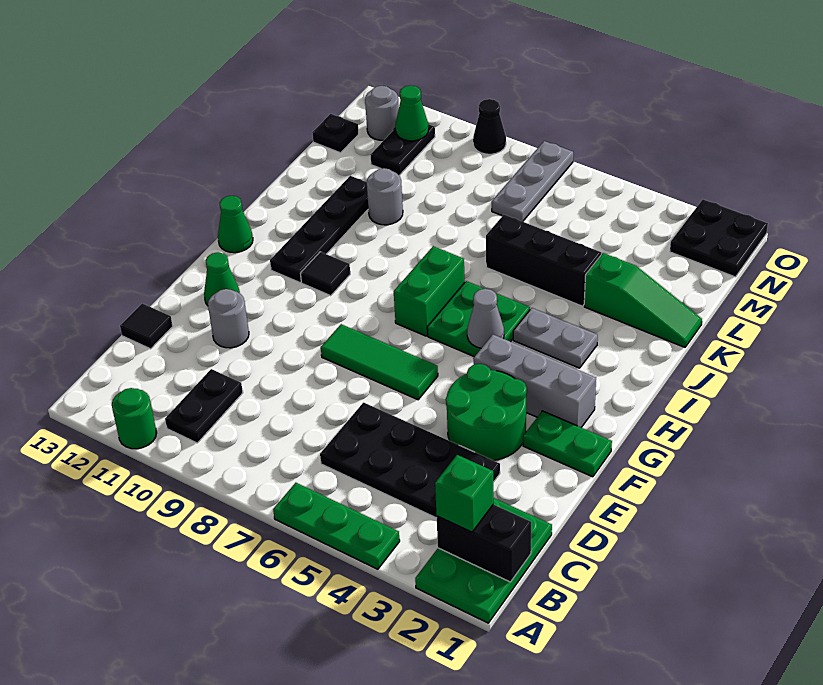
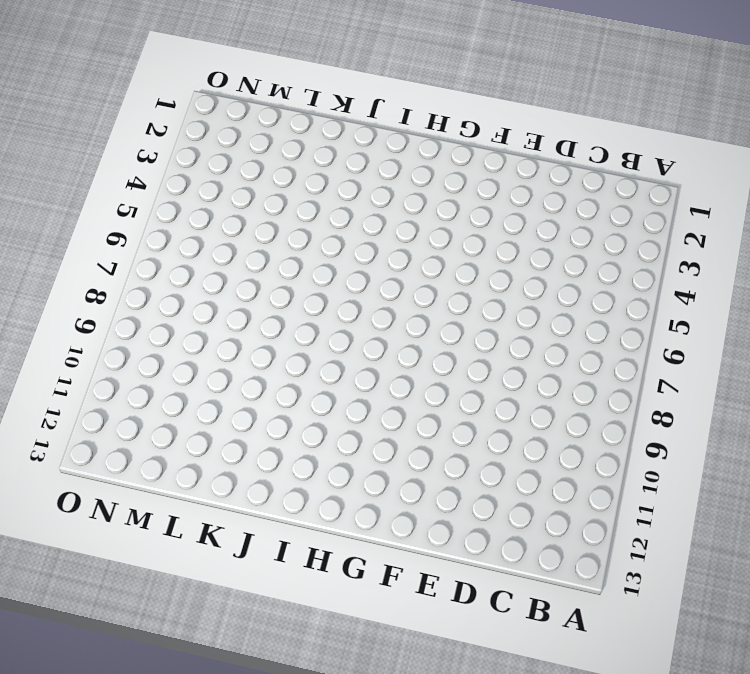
none -> green plate A1:C2 level 1
none -> green plate A4:A6 level 1
none -> green round brick A11 level 1
none -> black plate B10:C10 level 1

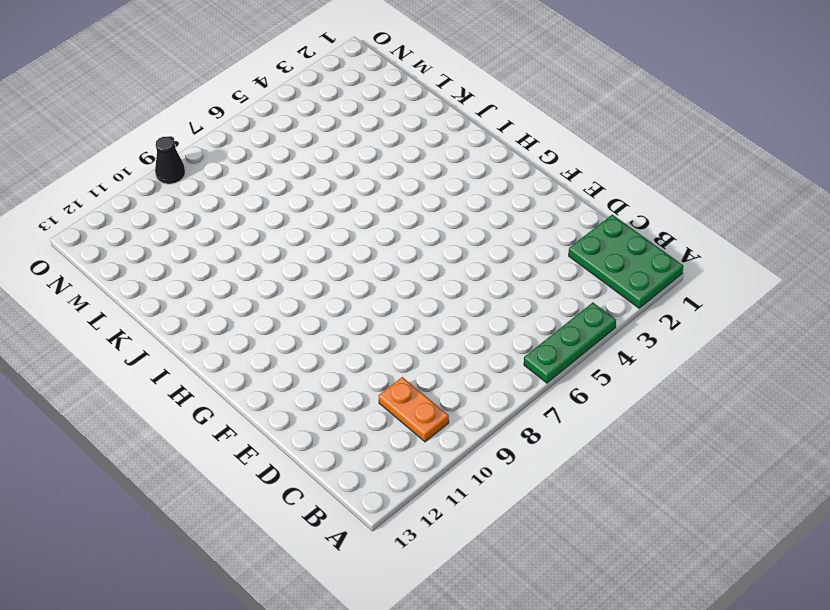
orange plate B10:C10 level 1 -> black plate B10:C10 level 1
none -> green round brick A11 level 1
none -> black plate C3:D6 level 1
none -> black tile D13 level 1
none -> green round brick E3:F4 level 1

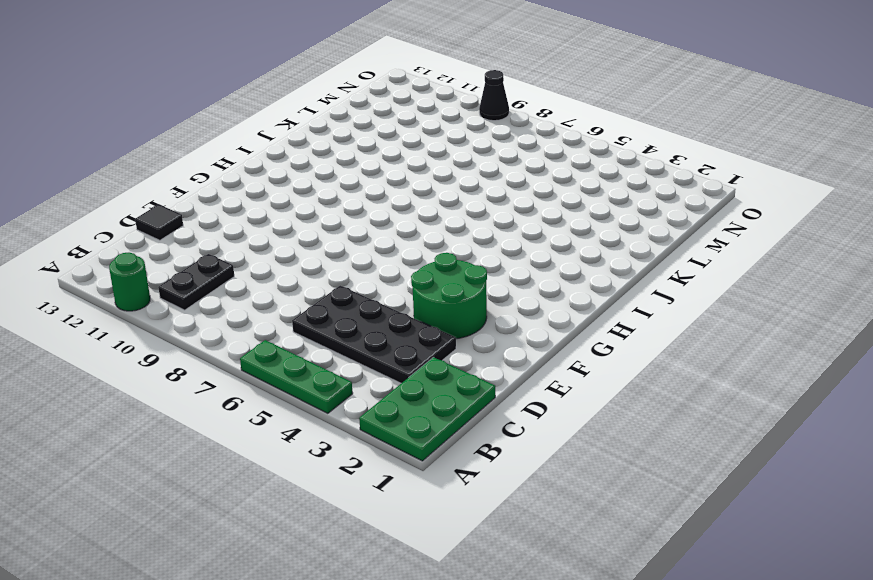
none -> grey round brick E11 level 1
none -> green plate F1:F2 level 1
none -> green tile F6:F8 level 1
none -> green cone F12 level 1

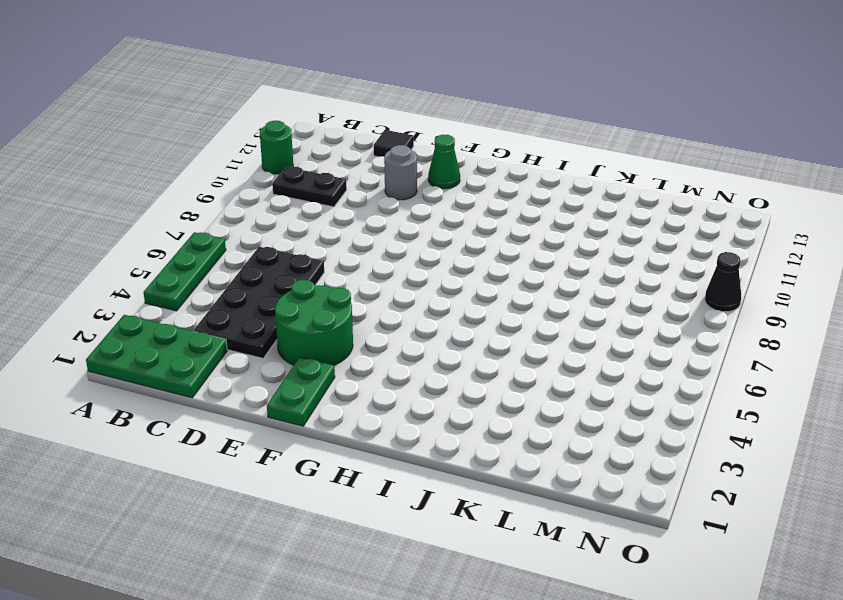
none -> green tile F6:F8 level 1
none -> grey brick G2:G4 level 1
none -> green plate H5:I6 level 1
none -> green brick H7:I7 level 1

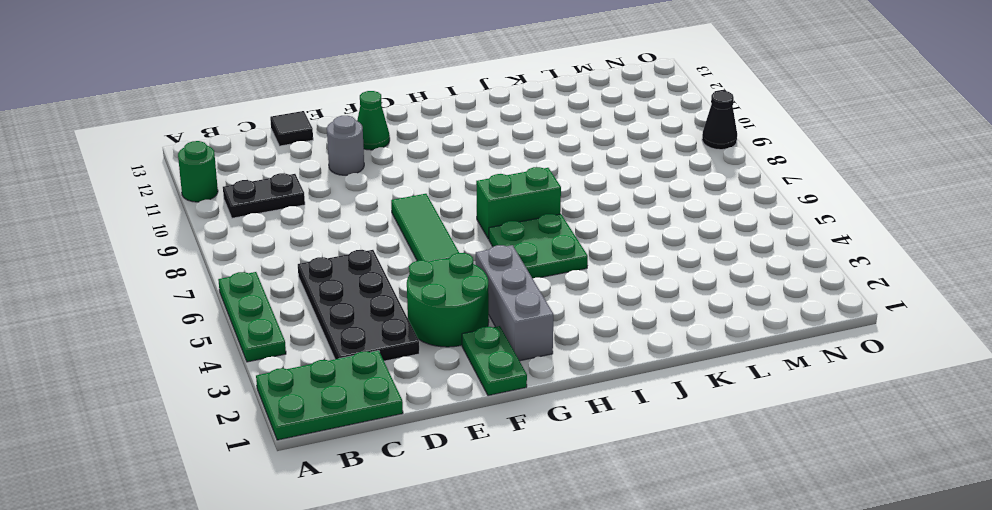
none -> black tile H10 level 1
none -> black plate H11:K11 level 1
none -> green cone H13 level 1
none -> grey plate I3:I4 level 1

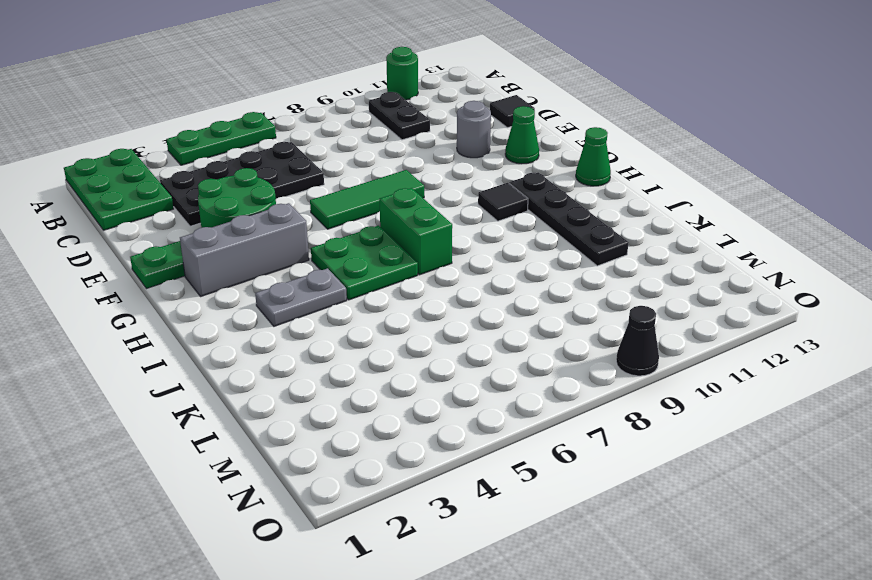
none -> green slope K1:K3 level 1 top 3
none -> black brick K4:K6 level 1
none -> grey round brick K10 level 1
none -> grey plate M7:O7 level 1

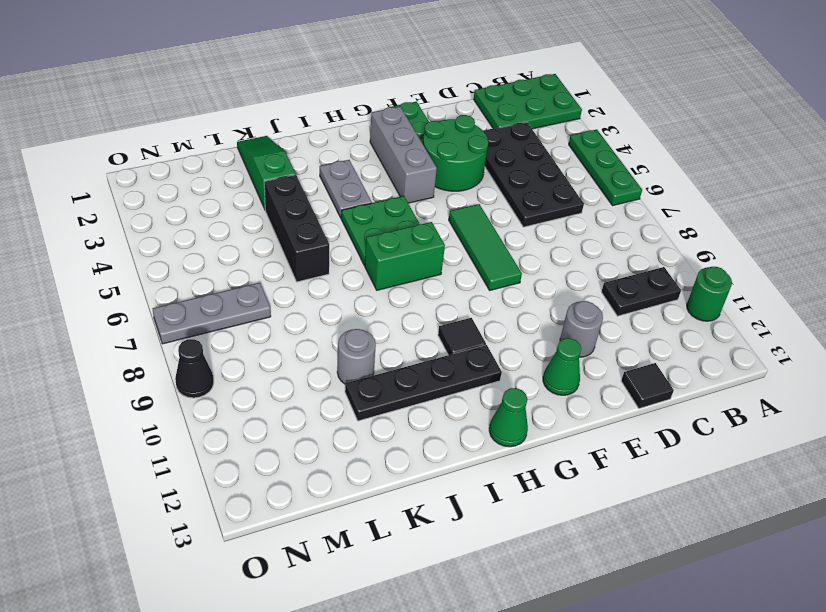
none -> black plate M11:N11 level 1
none -> black plate M13 level 1
none -> black plate N1:O2 level 1
none -> grey round brick N12 level 1

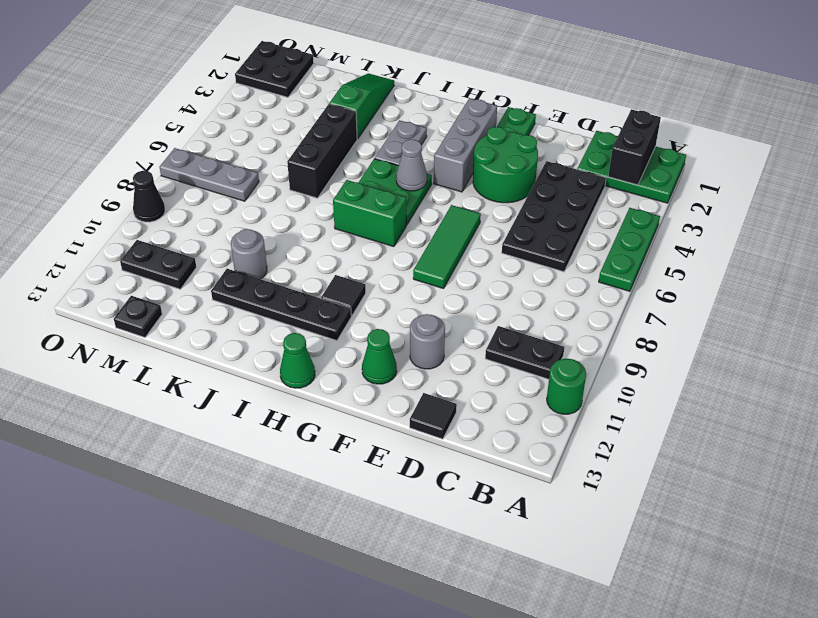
none -> grey round brick N12 level 1
none -> green cone N11 level 2
none -> green brick B2 level 3

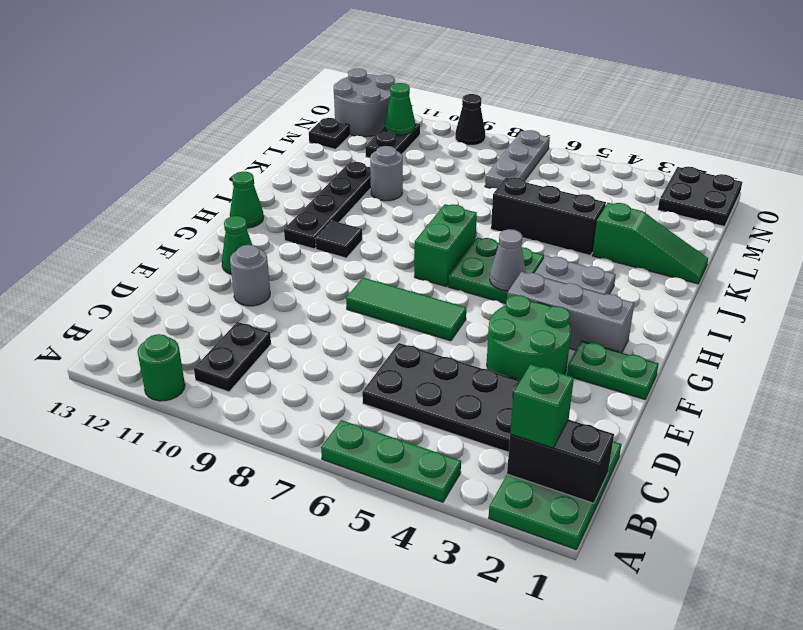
grey round brick N12:O13 level 1 -> grey round brick N12 level 1
none -> black tile D13 level 1

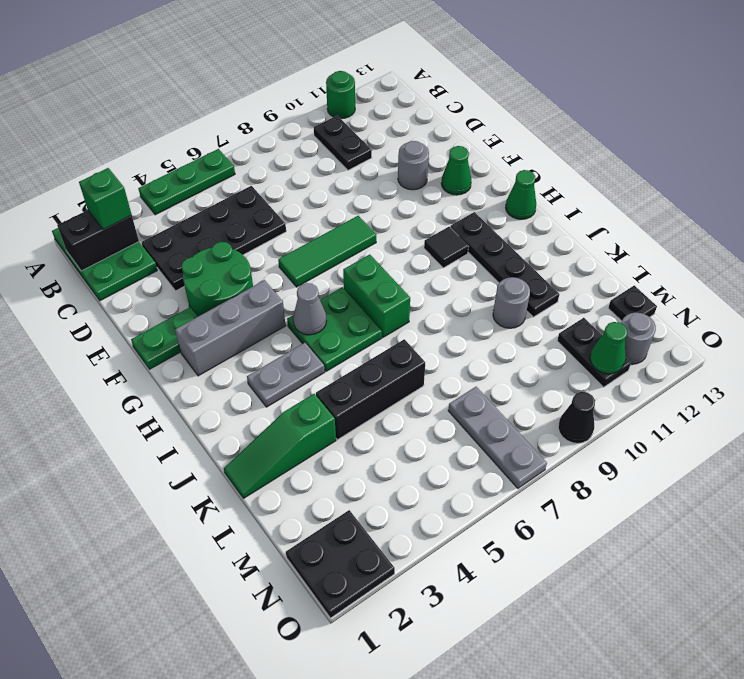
none -> black tile D13 level 1

